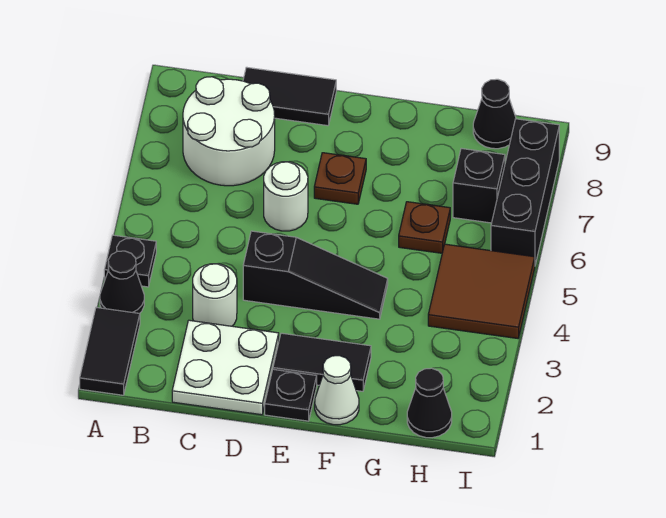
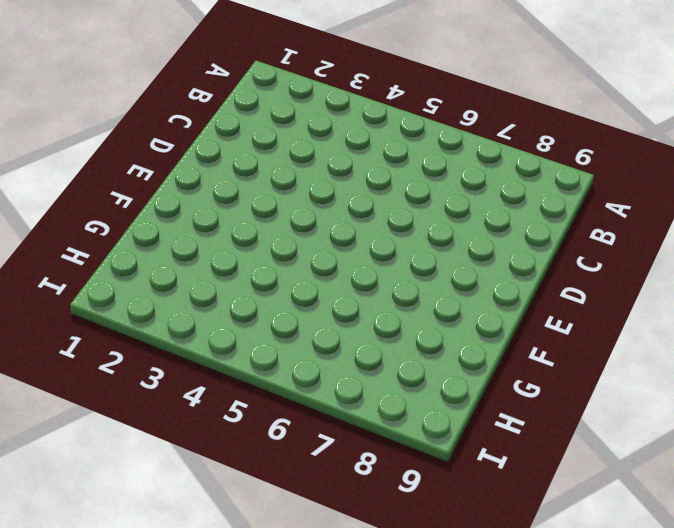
none -> black tile A1:A2 level 1
none -> black cone A3 level 1
none -> black plate A4 level 1

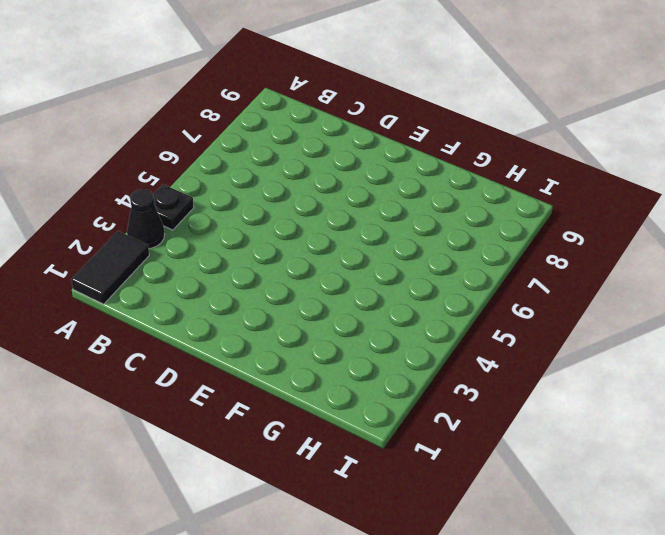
none -> white round brick B7:C8 level 1
none -> white plate C1:D2 level 1
none -> white round brick C3 level 1

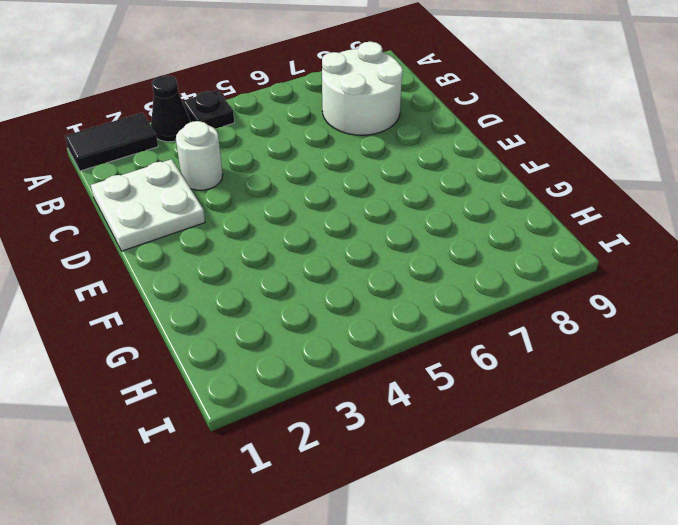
none -> black tile C9:D9 level 1
none -> black slope D4:F4 level 1 top D
none -> white round brick D6 level 1

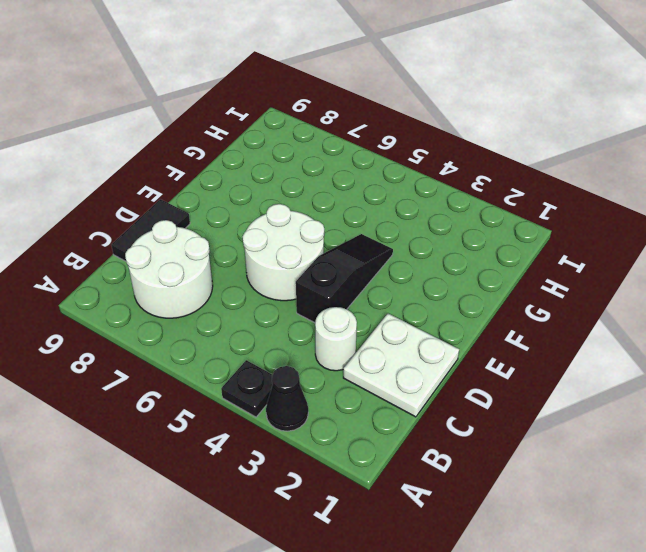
white round brick D5:E6 level 1 -> white round brick D6 level 1
none -> black tile A1:A2 level 1
none -> black plate E1 level 1
none -> black tile E2:F2 level 1

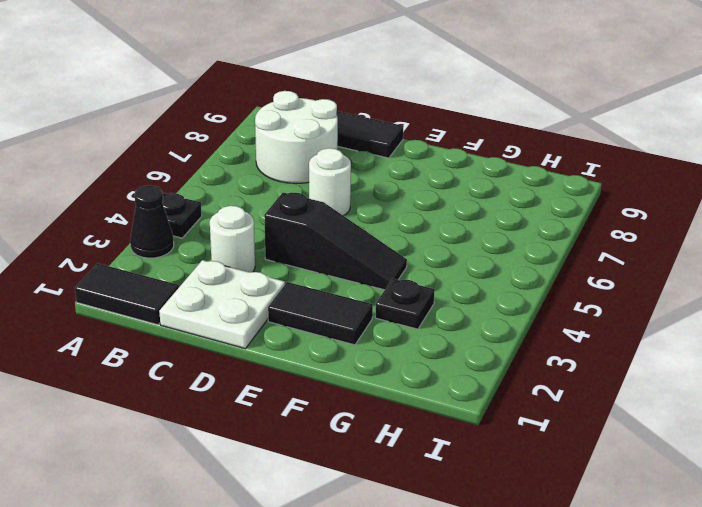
black tile A1:B1 level 1 -> black tile A1:A2 level 1
black plate G3 level 1 -> black plate E1 level 1
none -> brown plate E7 level 1
none -> white cone F1 level 1
none -> brown plate G6 level 1

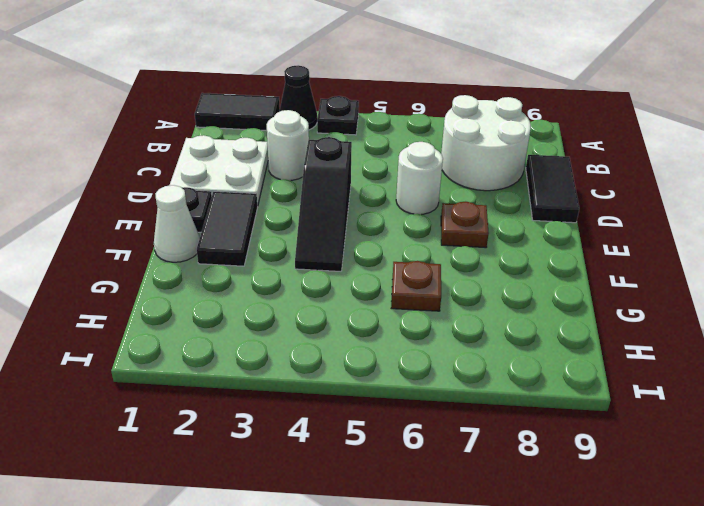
none -> black cone H1 level 1
none -> brown tile H4:I5 level 1
none -> black brick H7 level 1

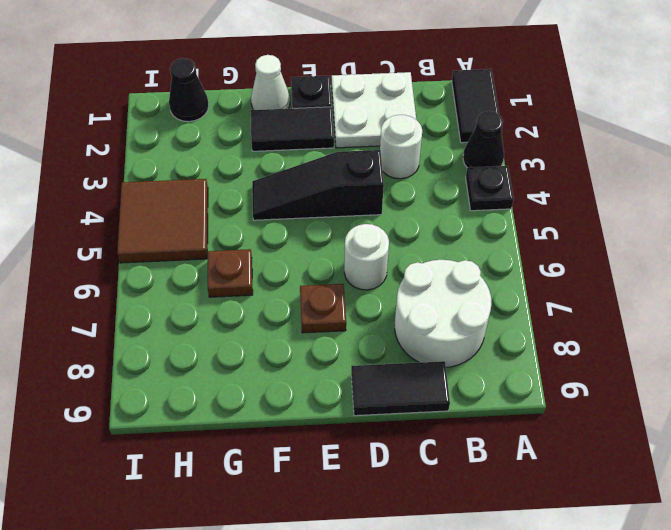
none -> black brick H7 level 1
none -> black cone H9 level 1
none -> black brick I6:I8 level 1

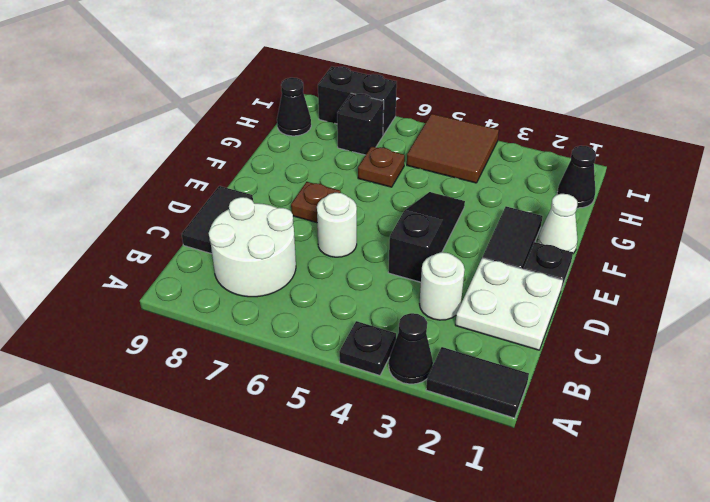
black brick I7:I8 level 1 -> black brick I6:I8 level 1

